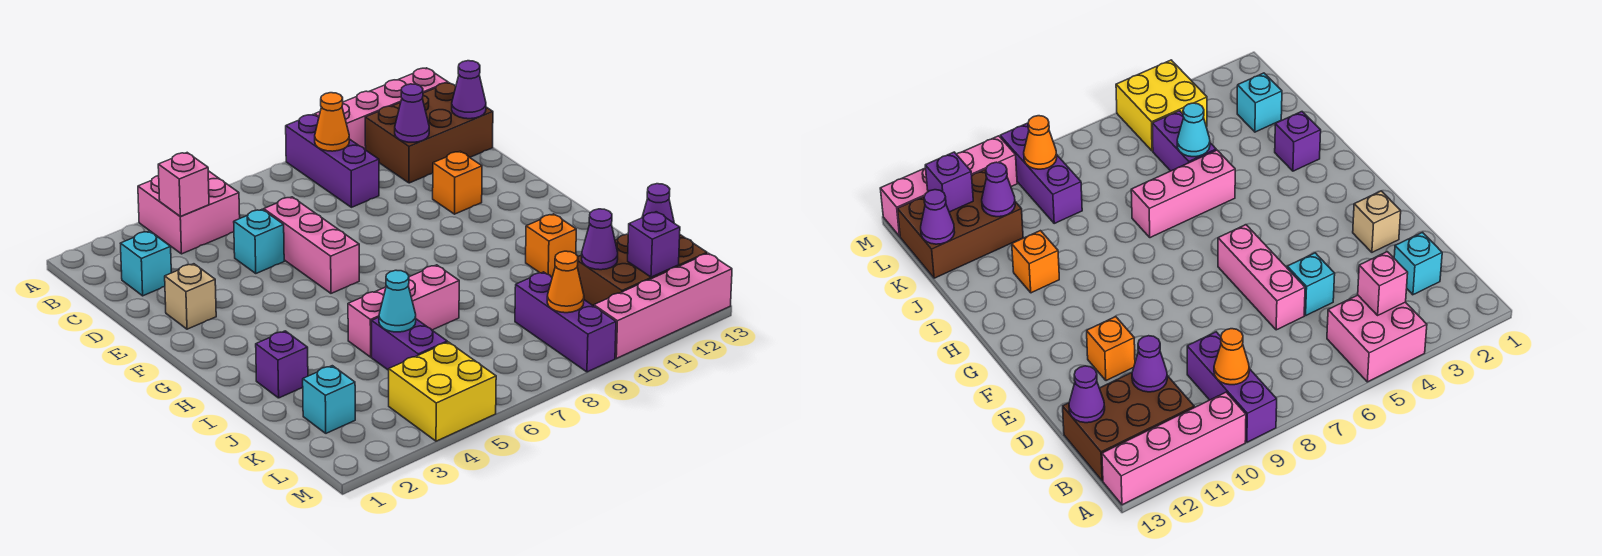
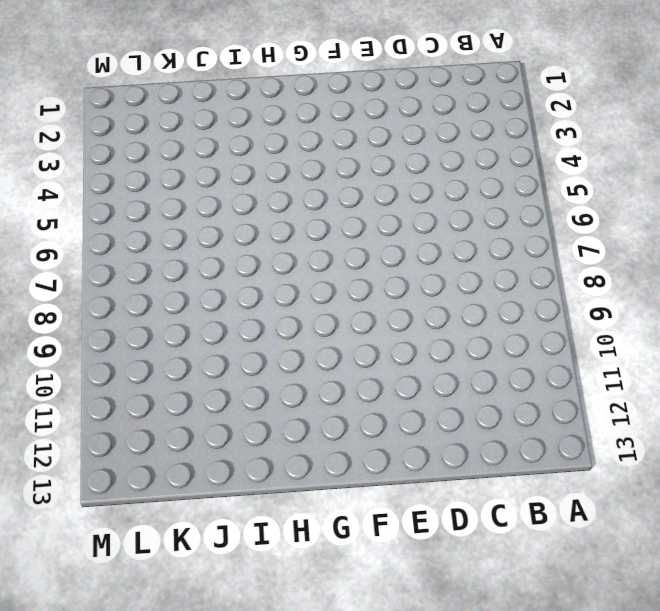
none -> pink brick A4:B5 level 1
none -> purple brick A9:C9 level 1
none -> pink brick A10:A13 level 1

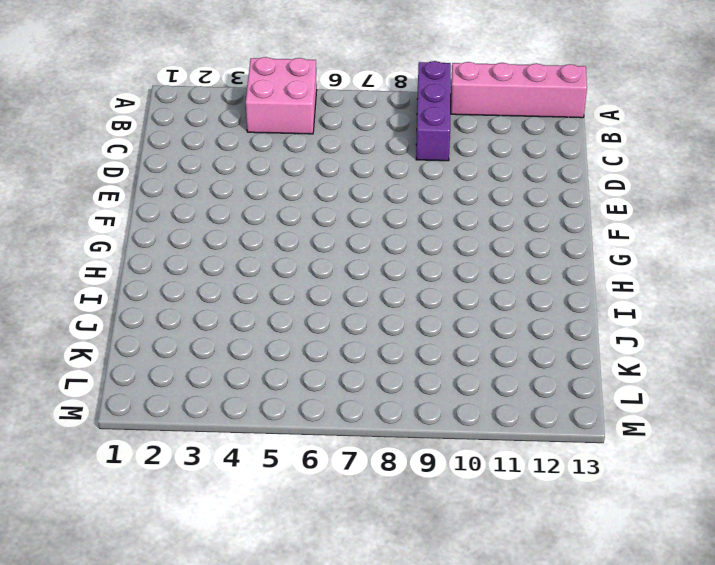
none -> brown brick B11:C13 level 1
none -> cyan brick C2 level 1
none -> cyan brick D5 level 1

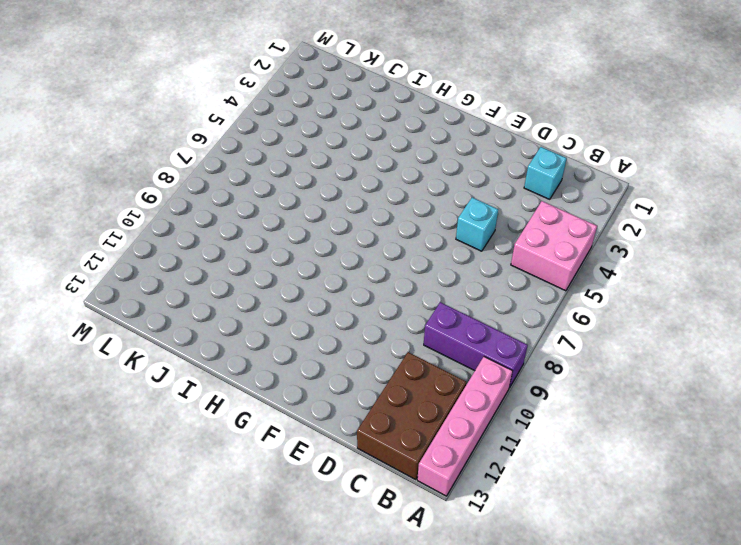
none -> pink brick D6:F6 level 1
none -> tan brick E2 level 1
none -> orange brick E11 level 1

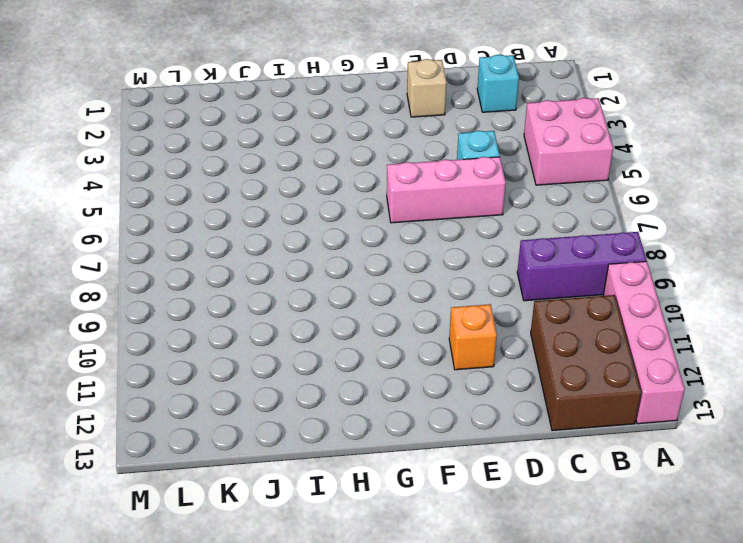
none -> purple brick I2 level 1
none -> pink brick I5:I7 level 1
none -> orange brick I11 level 1

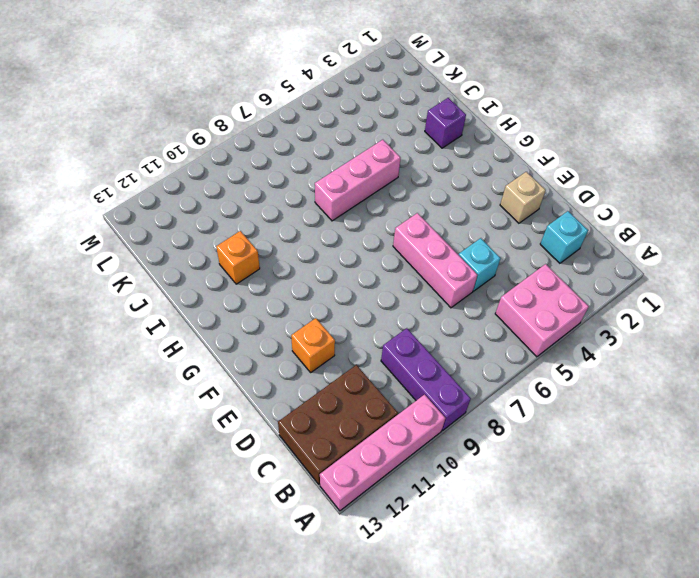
none -> purple brick J5:K5 level 1
none -> cyan brick K2 level 1
none -> purple brick K9:M9 level 1

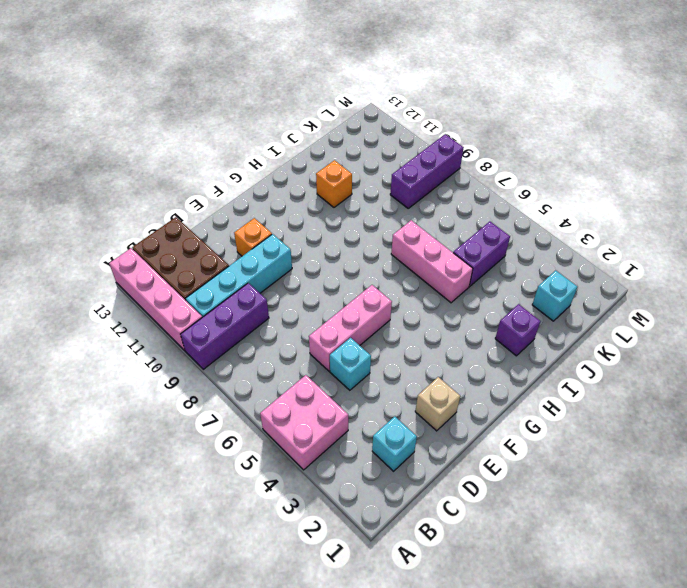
cyan brick B10:E10 level 1 -> none
none -> brown brick K11:L13 level 1
none -> yellow brick L4:M5 level 1
none -> pink brick M10:M13 level 1

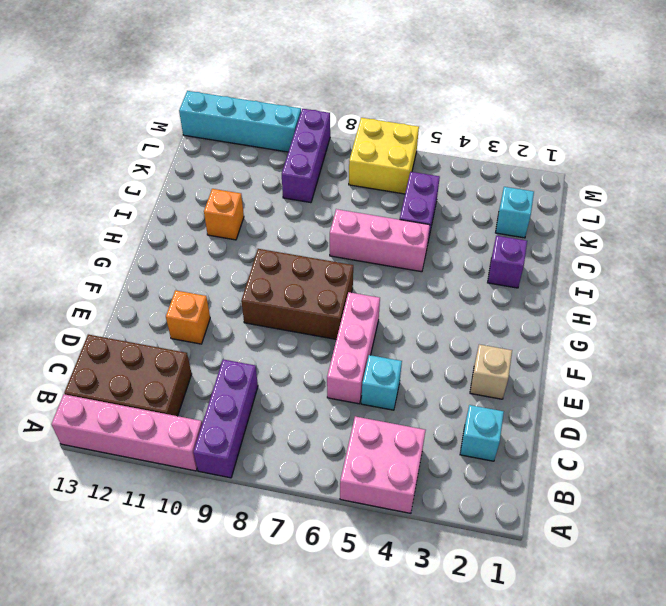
brown brick F7:G9 level 1 -> brown brick K11:L13 level 1
yellow brick L6:M7 level 1 -> yellow brick L4:M5 level 1
cyan brick M10:M13 level 1 -> pink brick M10:M13 level 1
none -> pink brick B4 level 2
none -> orange cone B9 level 2
none -> purple cone C11 level 2

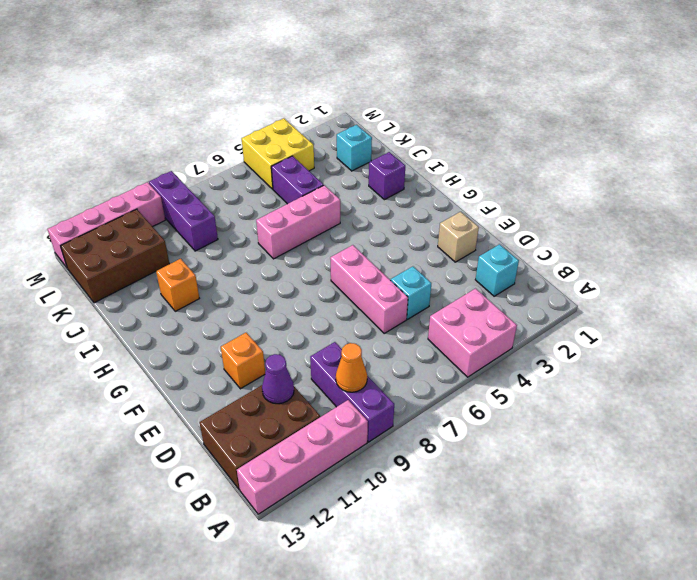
none -> pink brick B4 level 2
none -> purple cone C13 level 2
none -> cyan cone J5 level 2

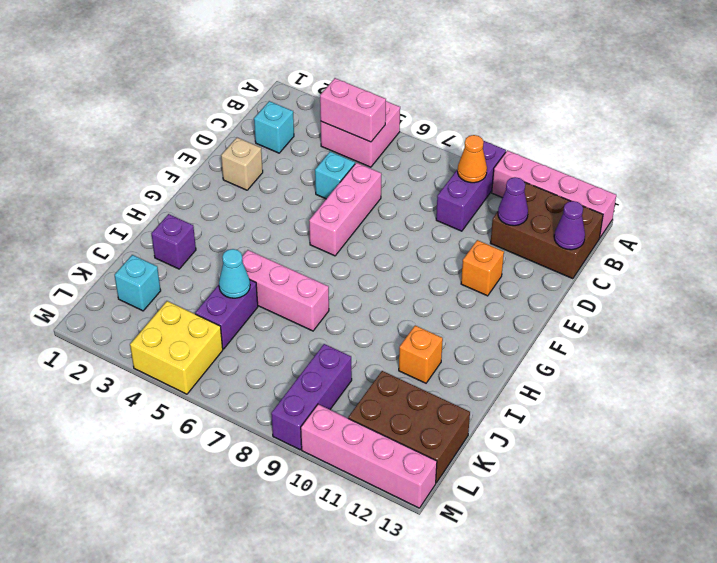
pink brick B4:B5 level 2 -> pink brick B4 level 2
none -> purple cone K11 level 2
none -> purple cone K13 level 2
none -> orange cone L9 level 2

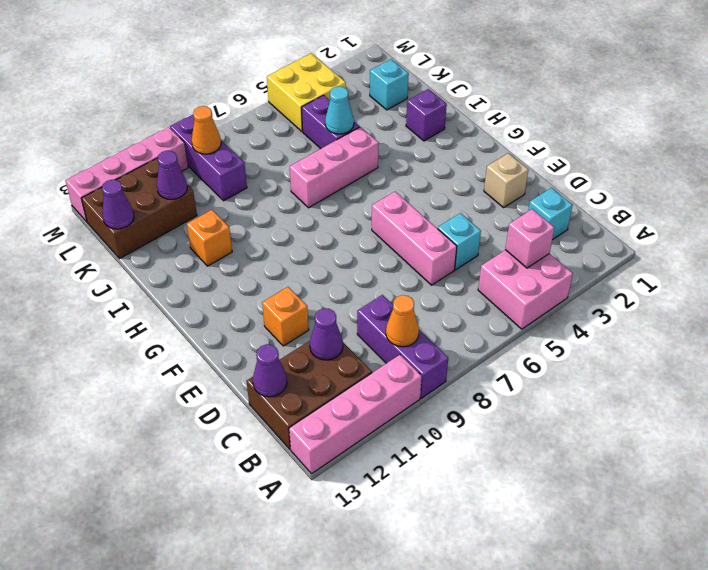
none -> purple brick L12 level 2

